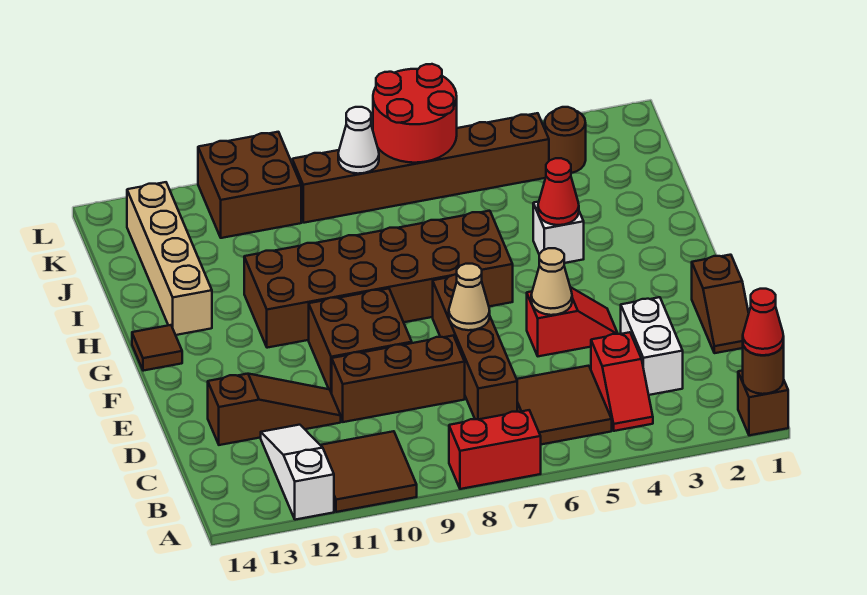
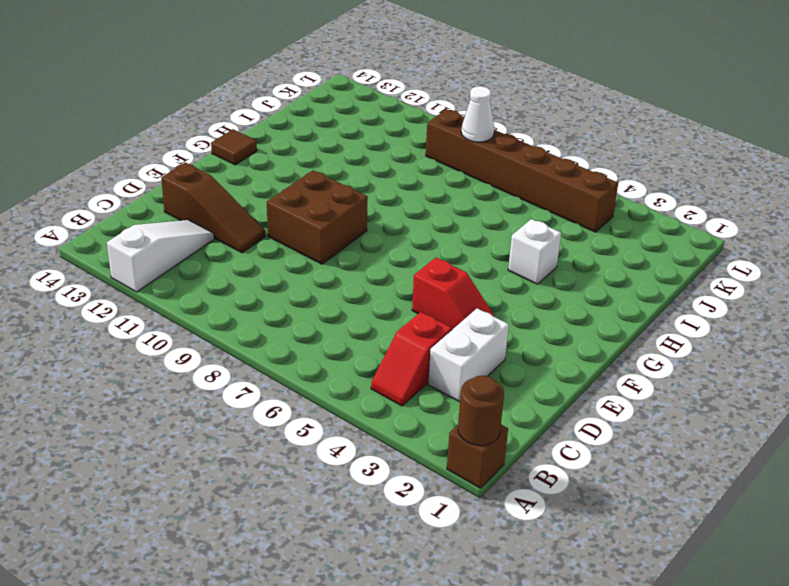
none -> red brick A7:A8 level 1
none -> brown tile A10:B11 level 1
none -> brown tile B5:C6 level 1

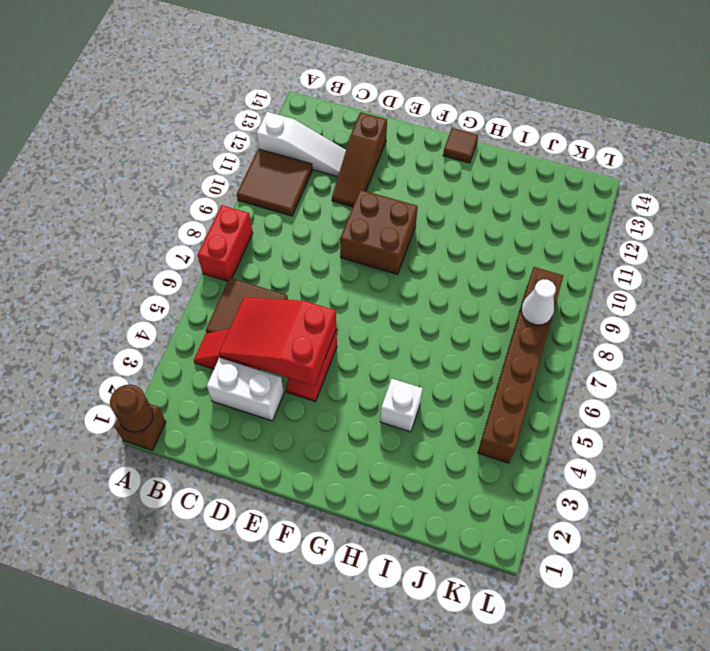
red slope C4:E5 level 2 top E -> tan cone E5 level 2
none -> brown brick C7:F7 level 1
none -> brown slope D1:E1 level 1 top E
none -> brown brick D8:D10 level 1

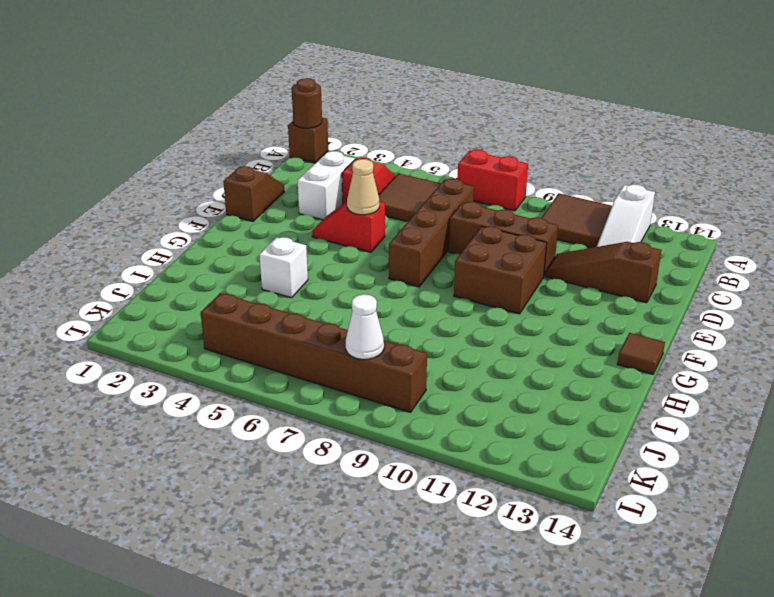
none -> brown brick G6:H11 level 1
none -> tan brick H13:K13 level 1
none -> brown round brick K3 level 1

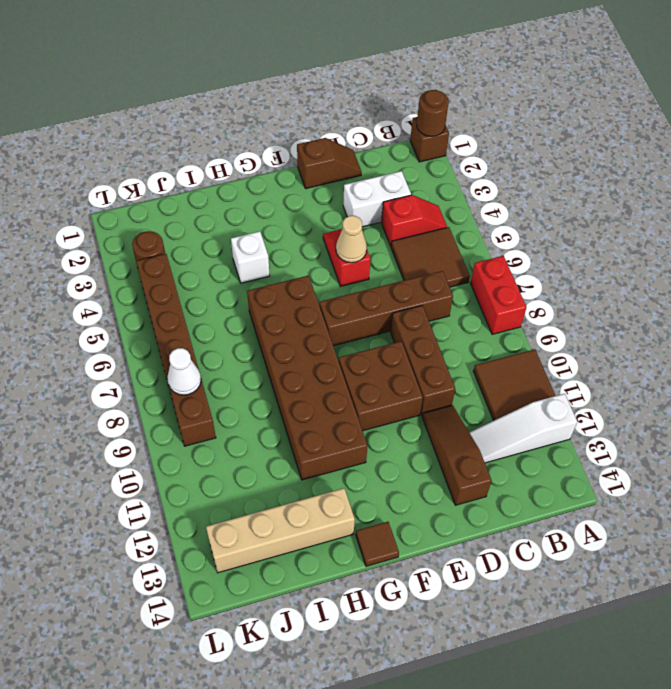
none -> brown brick K10:L11 level 1
none -> tan cone E7 level 2
none -> red cone H4 level 2

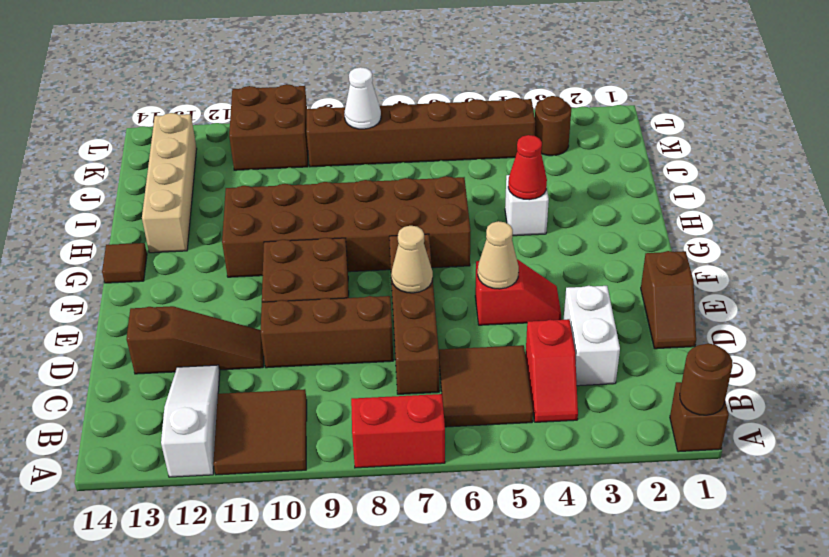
none -> red round brick K6:L7 level 2
none -> red cone A1 level 3

